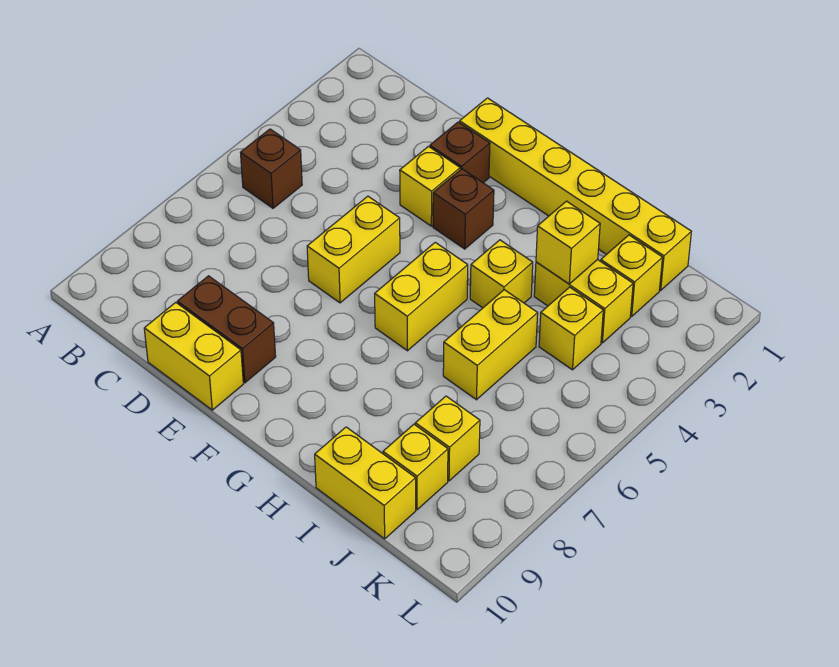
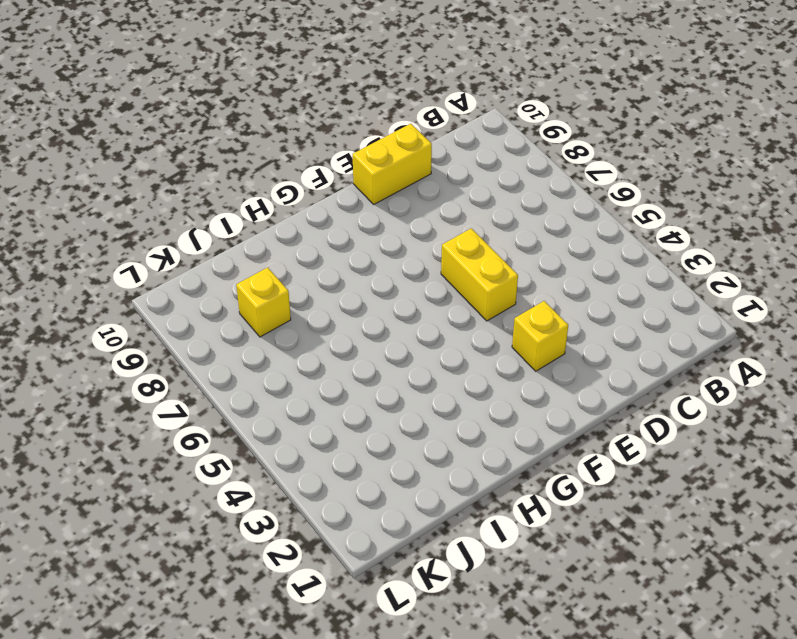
none -> brown brick B5 level 1
none -> brown brick D9:E9 level 1
none -> yellow brick E1:J1 level 1

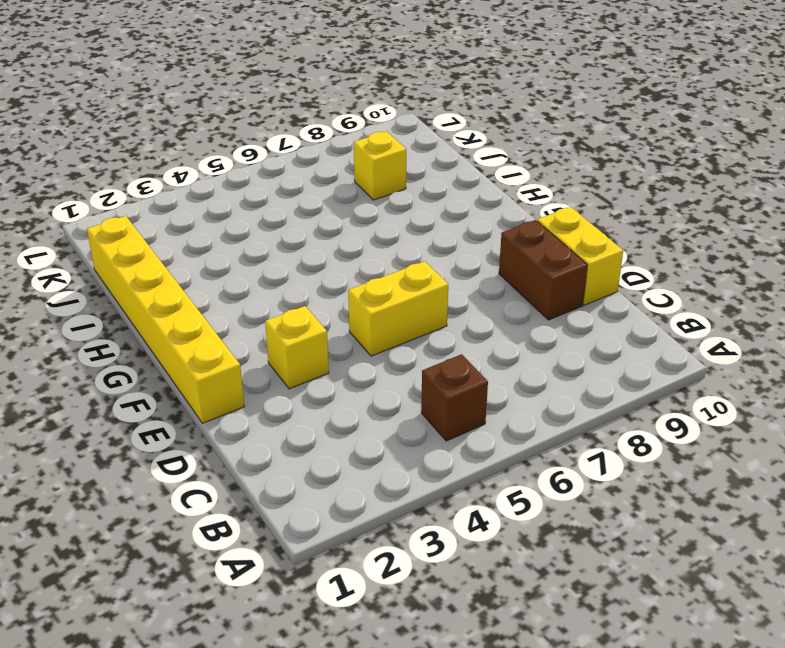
none -> brown brick E2 level 1
none -> brown brick F3 level 1
none -> yellow brick G5:G6 level 1

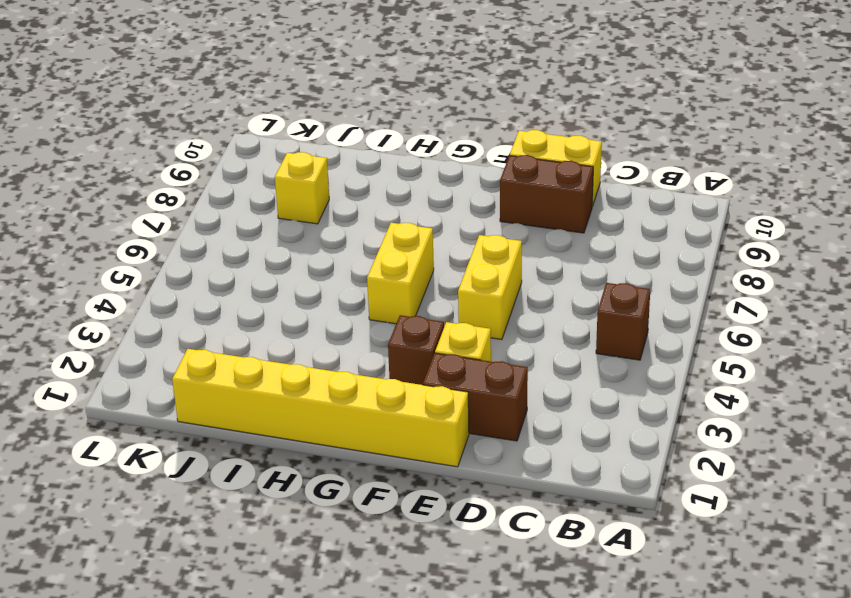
brown brick D2:E2 level 1 -> brown brick E2 level 1
none -> yellow brick H4 level 1
none -> yellow brick I3:J3 level 1
none -> yellow brick I5:I6 level 1

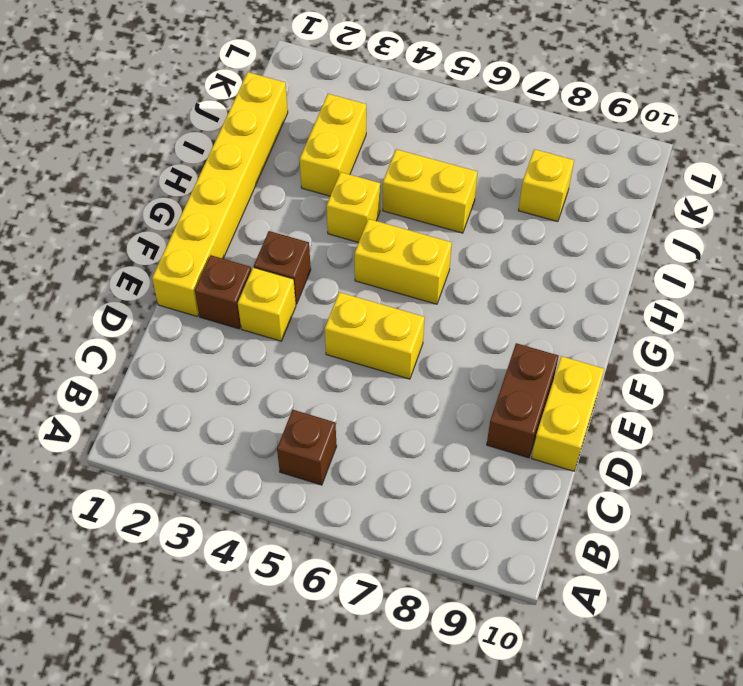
none -> yellow brick I10:J10 level 1
none -> yellow brick J2 level 1
none -> yellow brick J4 level 1

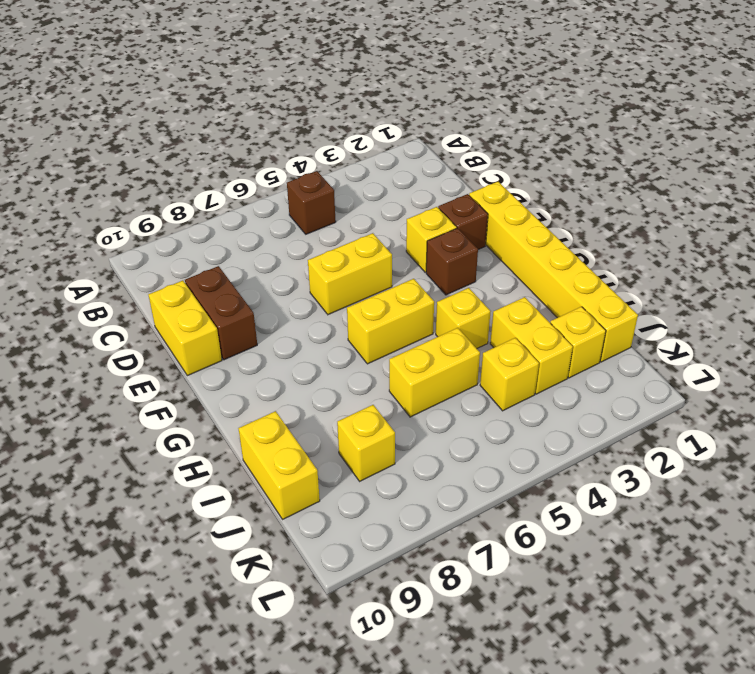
none -> yellow brick J9 level 1
none -> yellow brick I3 level 2

